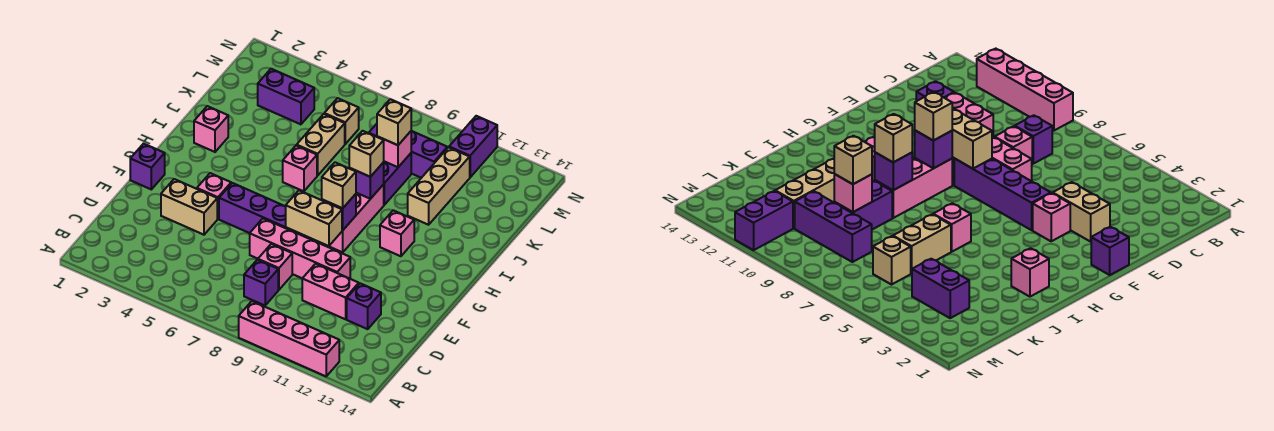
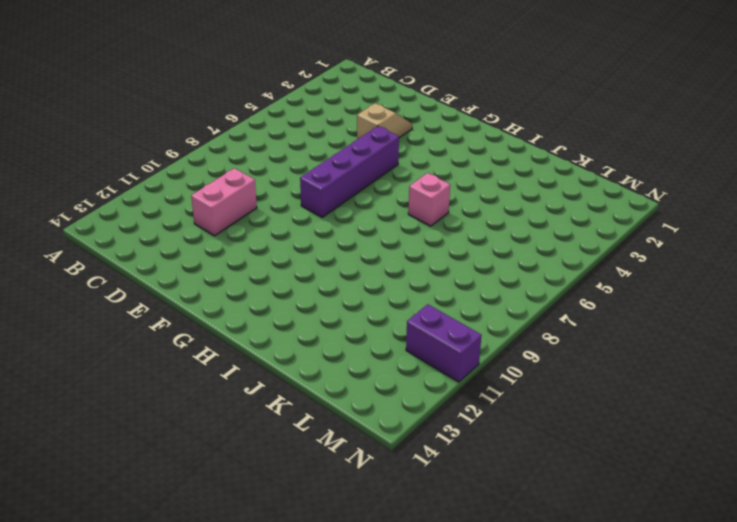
tan slope E3:E4 level 1 top 4 -> tan brick E3:E4 level 1
none -> pink brick A9:A12 level 1
none -> purple brick C8 level 1
none -> pink brick D8 level 1

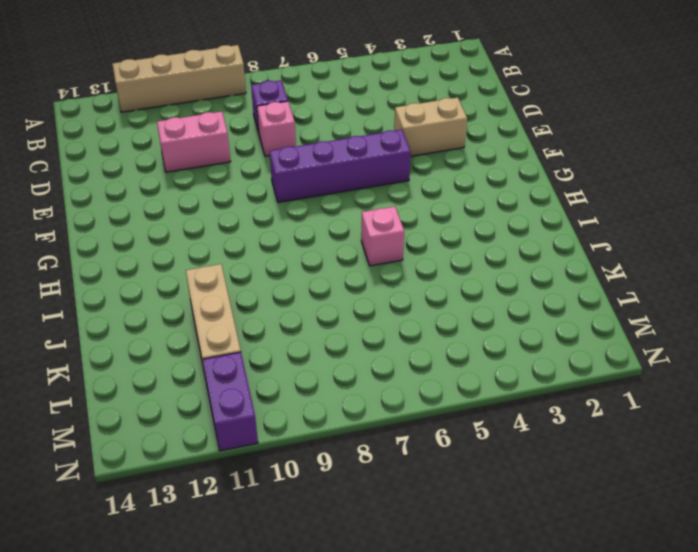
tan brick A9:A12 level 1 -> pink brick A9:A12 level 1
none -> purple brick D12 level 1
none -> pink brick E7:E10 level 1
none -> purple brick F1 level 1

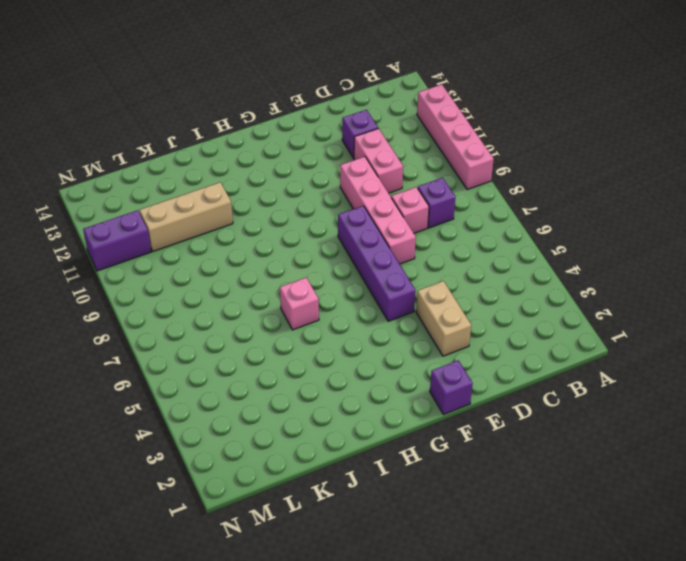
none -> pink brick F4 level 1
none -> pink brick G9:I9 level 1
none -> pink brick H11 level 1

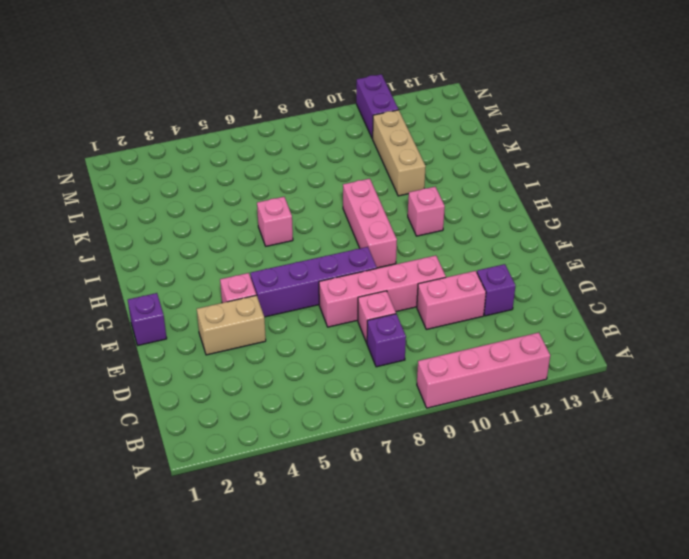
none -> pink brick I2 level 1
none -> tan brick J6:K6 level 1
none -> purple brick J9:K9 level 1

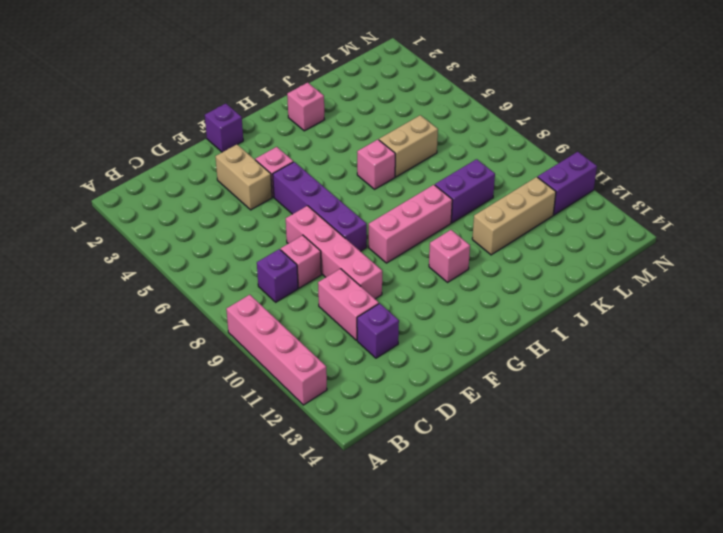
none -> purple brick L3:L4 level 1
none -> tan brick L6 level 1
none -> purple brick L8:L10 level 1

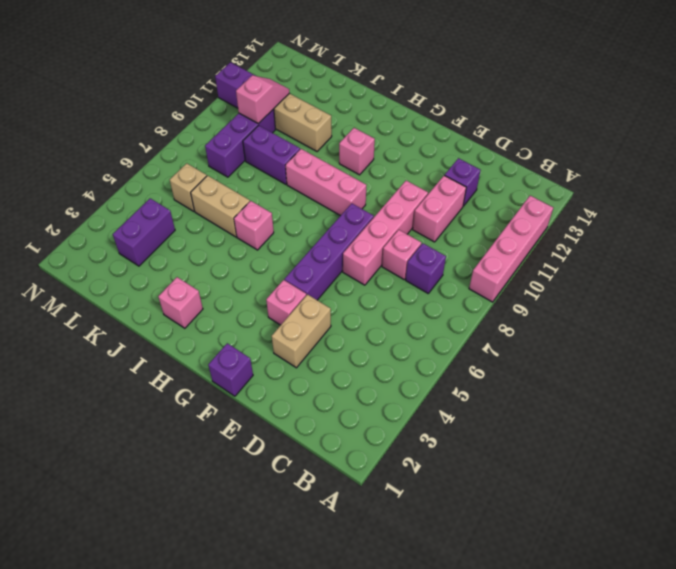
pink slope L10:L11 level 2 top 10 -> none
none -> tan brick F8:F9 level 2
none -> purple brick G9 level 2
none -> purple brick I9 level 2

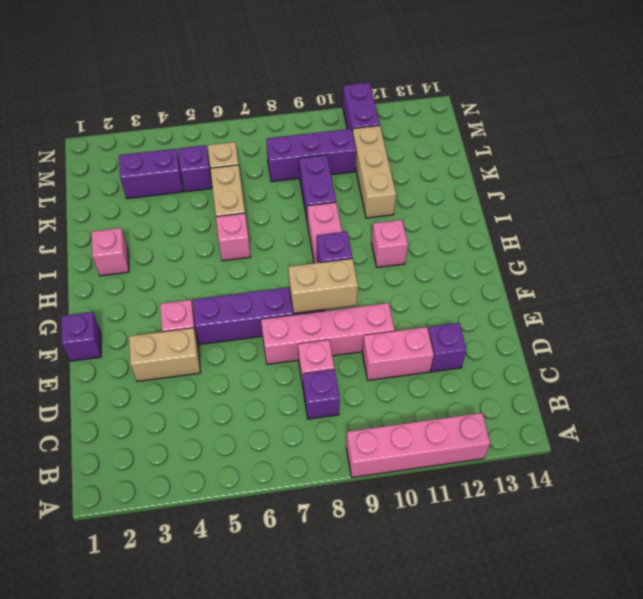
purple brick L5 level 1 -> purple brick I9 level 2
none -> pink brick K9 level 2
none -> tan brick G9 level 3
none -> tan brick I9 level 3

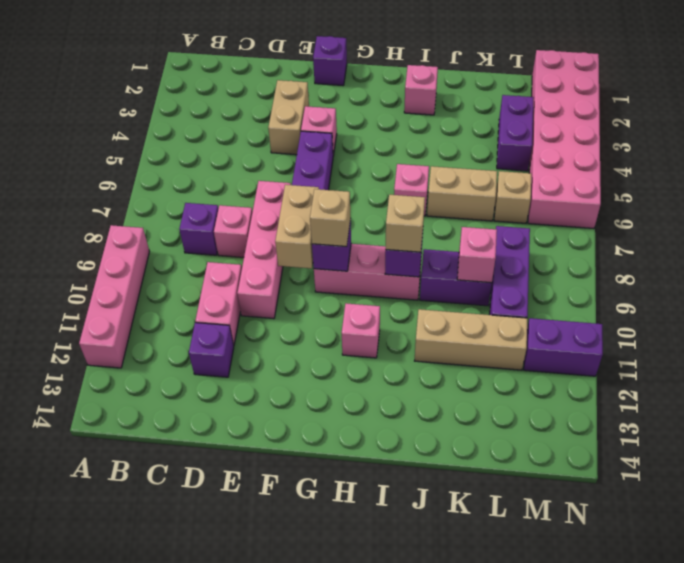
pink brick M1:N6 level 1 -> none
none -> tan brick K9 level 3

